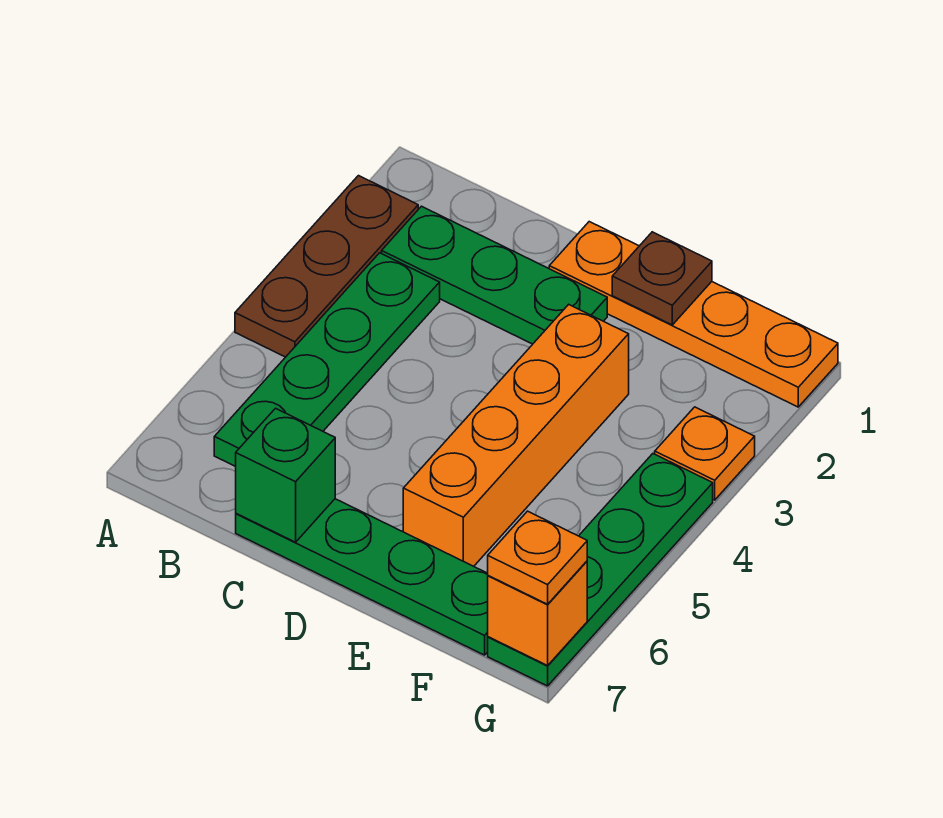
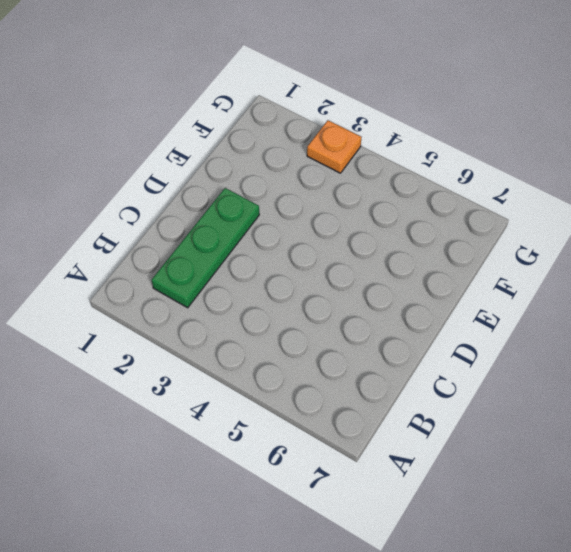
none -> brown plate A2:A4 level 1
none -> green plate B3:B6 level 1
none -> green plate C7:F7 level 1

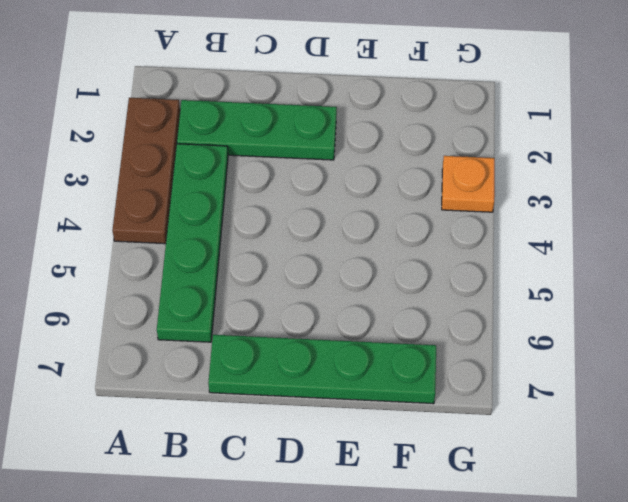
none -> orange plate D1:G1 level 1
none -> orange brick E3:E6 level 1
none -> green plate G4:G7 level 1

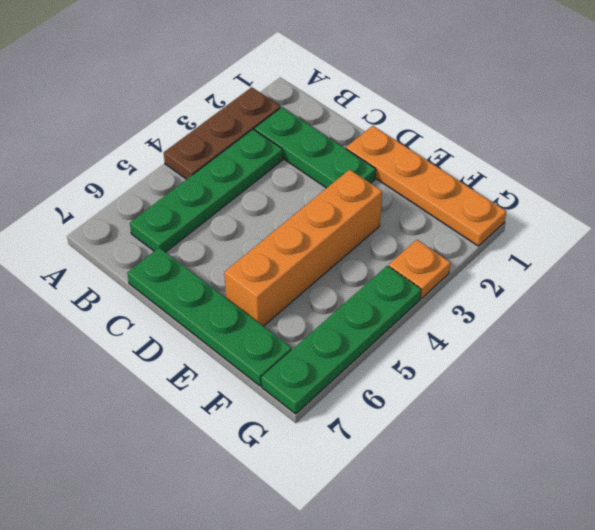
none -> green brick C7 level 2
none -> brown plate E1 level 2
none -> orange brick G7 level 2

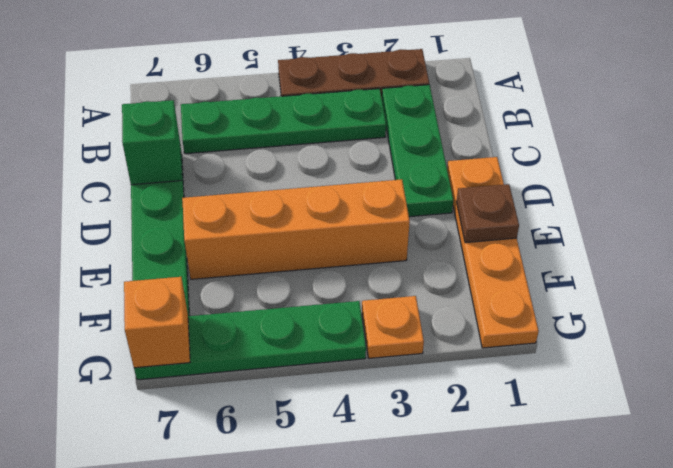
none -> orange plate G7 level 3

